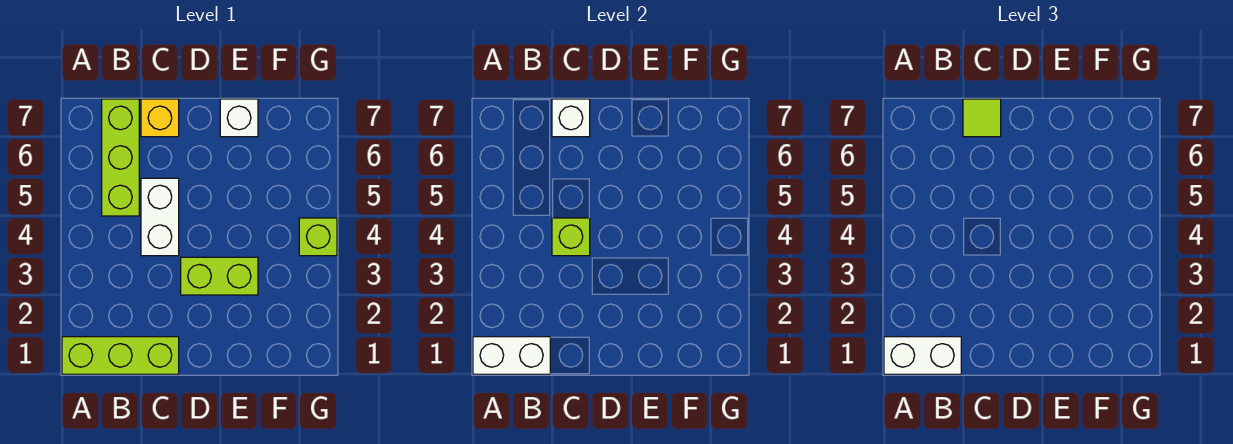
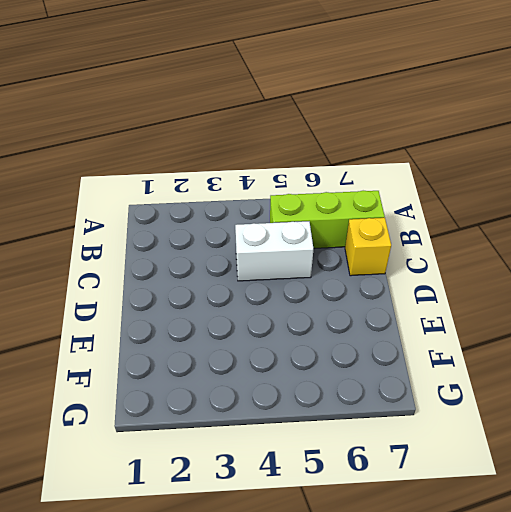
none -> lime brick A1:C1 level 1
none -> lime brick D3:E3 level 1
none -> white brick E7 level 1

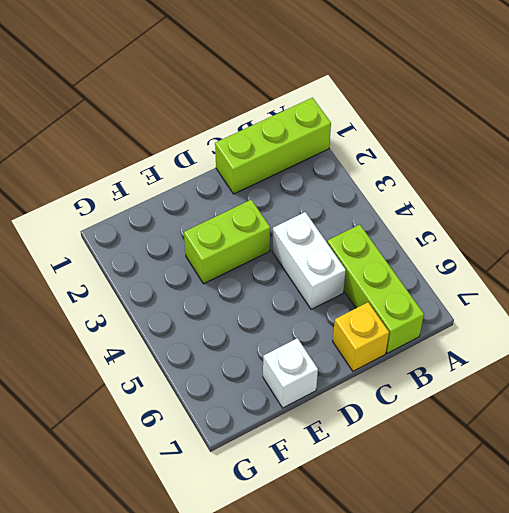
none -> lime brick G4 level 1
none -> white brick A1:B1 level 2
none -> lime brick C4 level 2

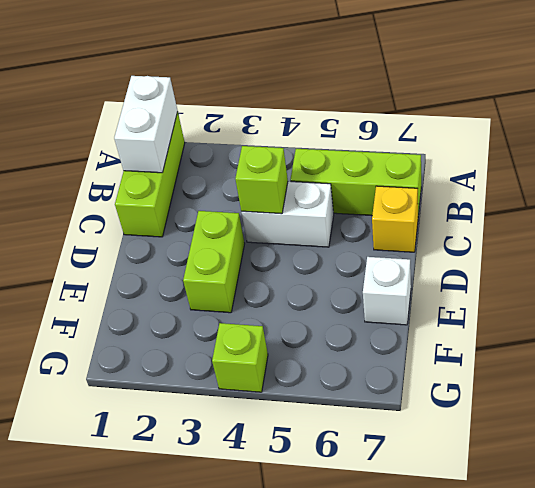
none -> white brick C7 level 2
none -> white brick A1:B1 level 3
none -> lime tile C7 level 3

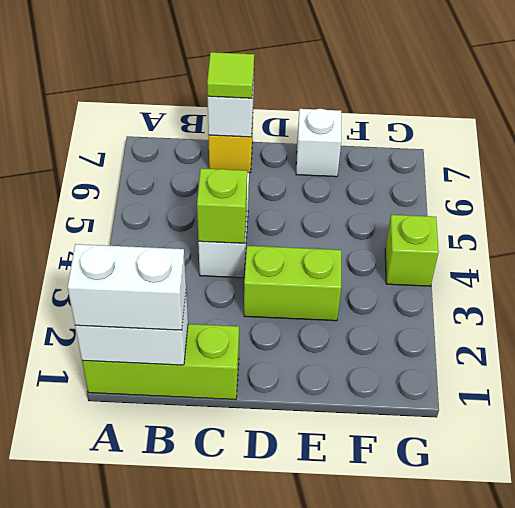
none -> lime brick B5:B7 level 1

